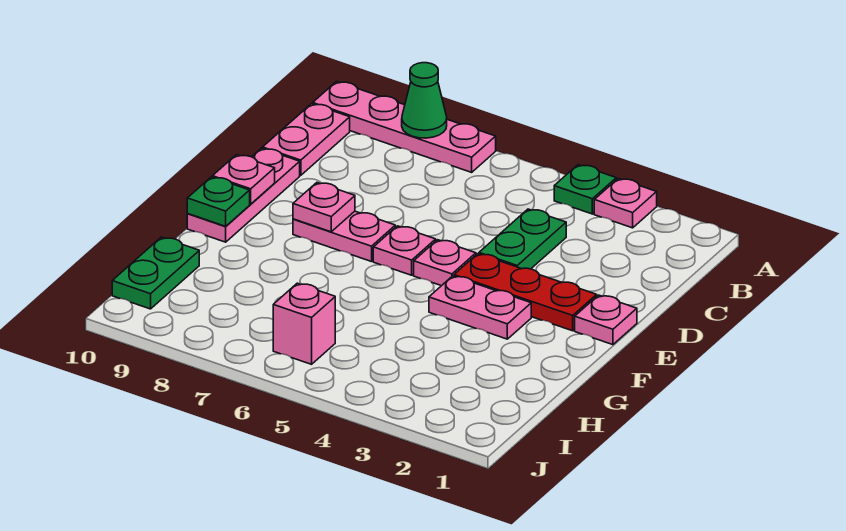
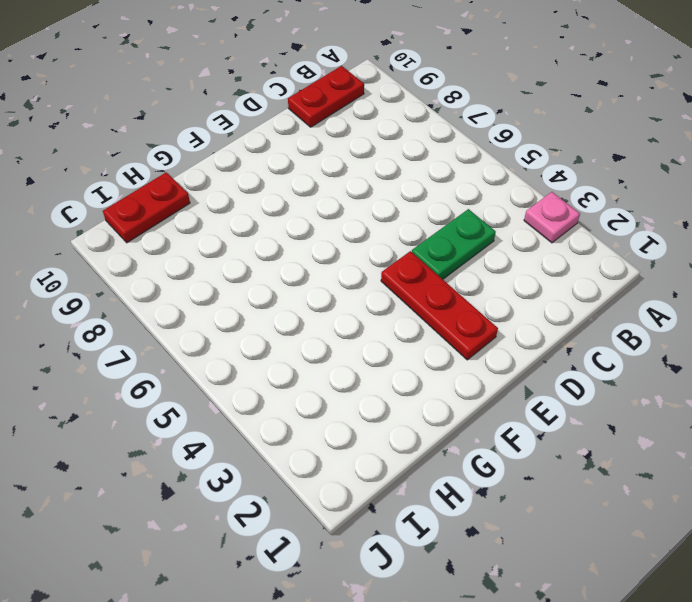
red plate B10:C10 level 1 -> pink plate B10:C10 level 1
red plate H10:I10 level 1 -> green plate H10:I10 level 1
none -> green plate A4 level 1
none -> pink plate A7:A10 level 1
none -> pink plate D10:F10 level 1

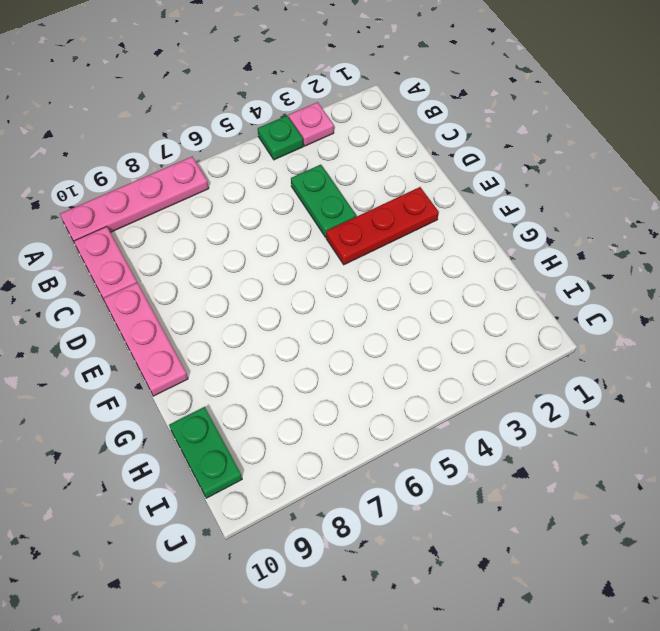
none -> pink plate E1 level 1
none -> pink plate E5 level 1
none -> pink plate E6 level 1

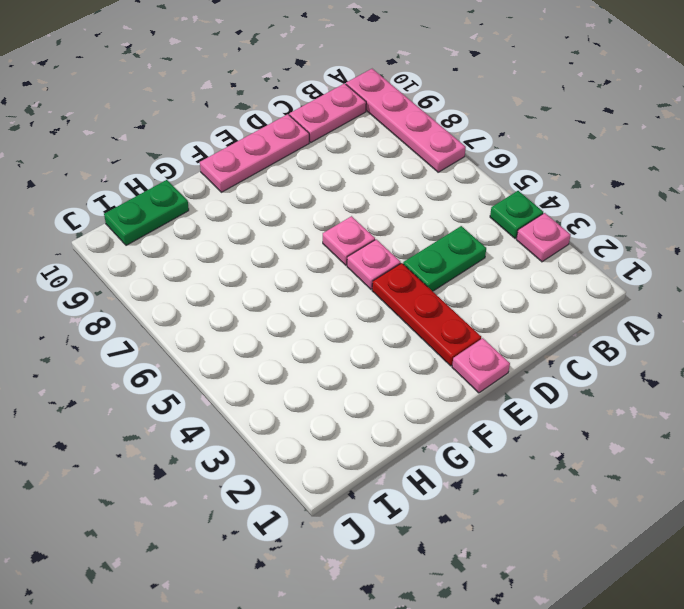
none -> pink plate E7:E8 level 1
none -> pink plate F3:F4 level 1
none -> pink brick I6 level 1

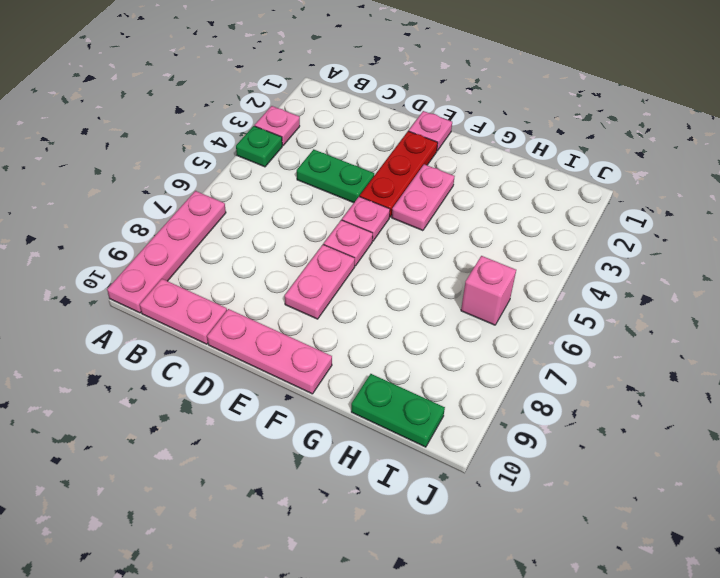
none -> green cone A8 level 2
none -> pink plate E8 level 2
none -> pink plate E10 level 2

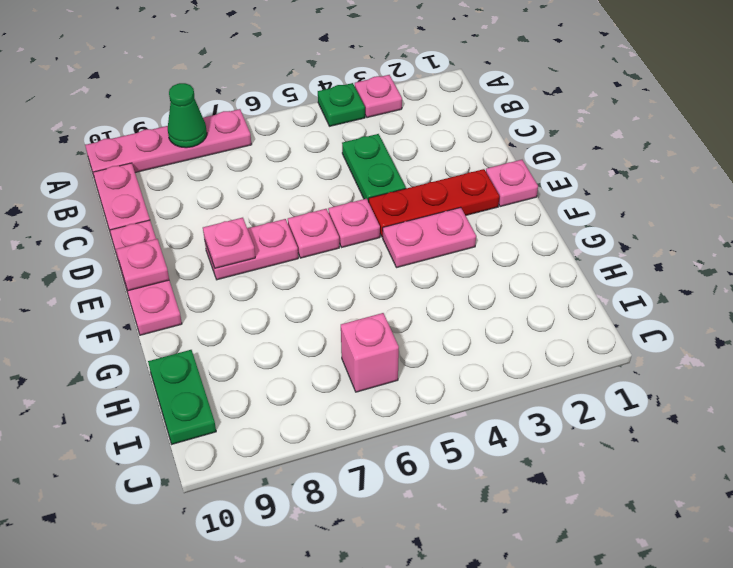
none -> green plate F10 level 2

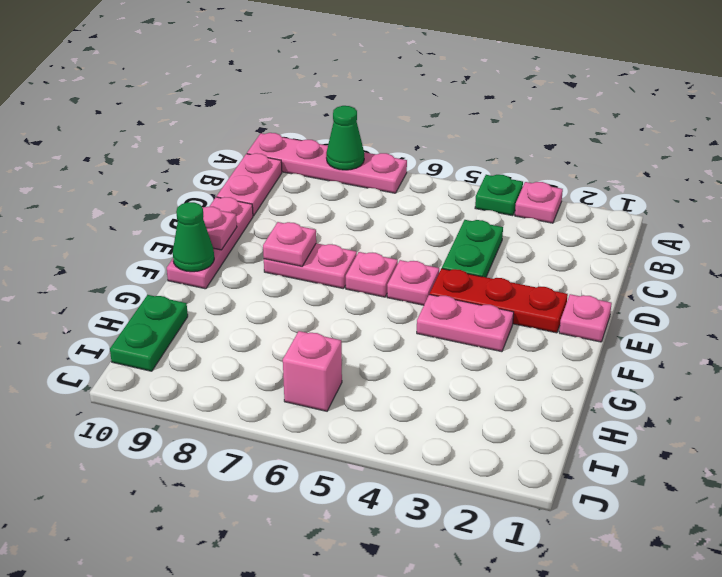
green cone F10 level 2 -> green plate F10 level 2

